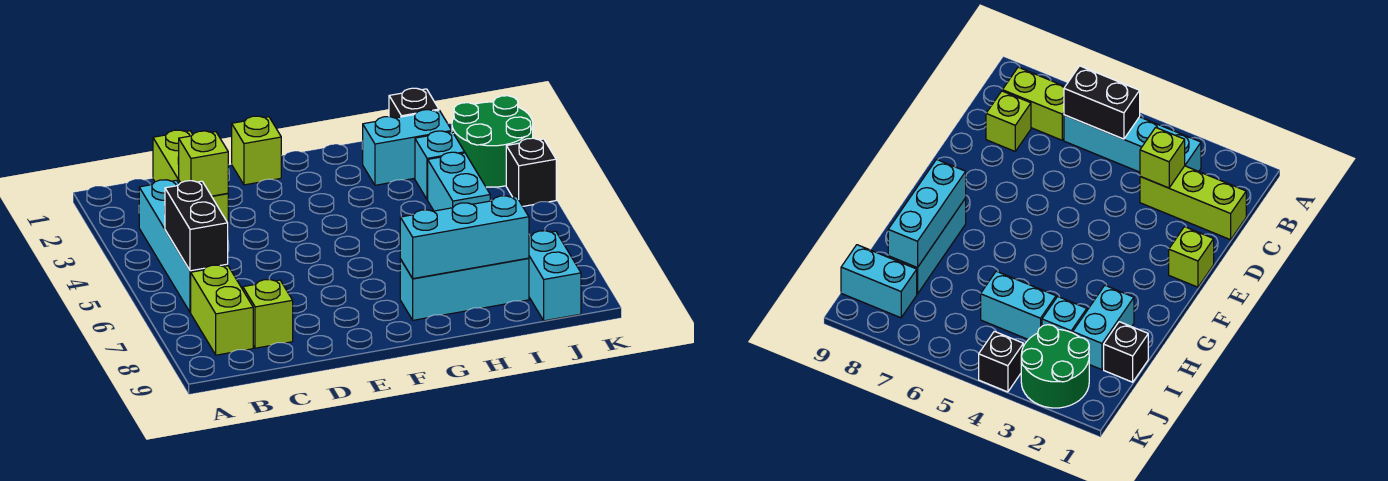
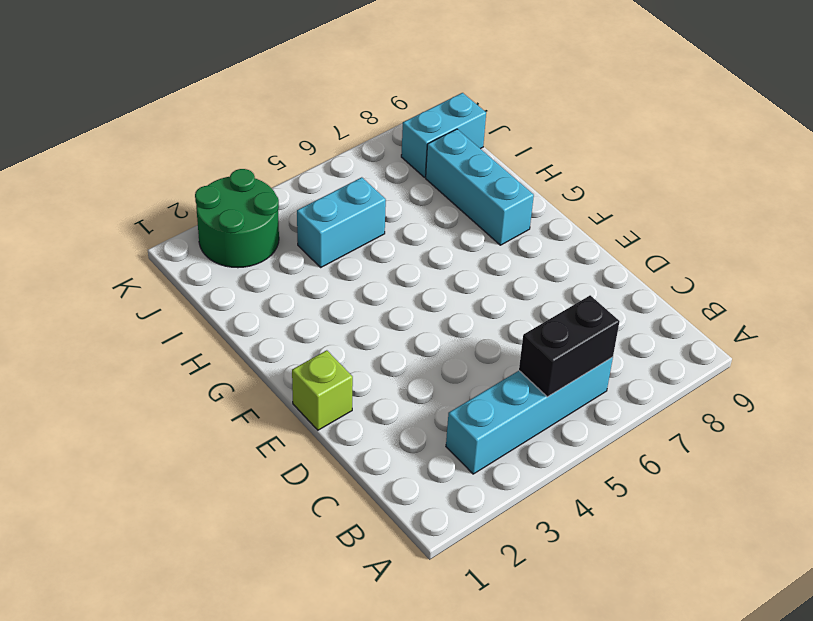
none -> lime brick B7:B8 level 1
none -> lime brick C1:C3 level 1
none -> lime brick C8 level 1

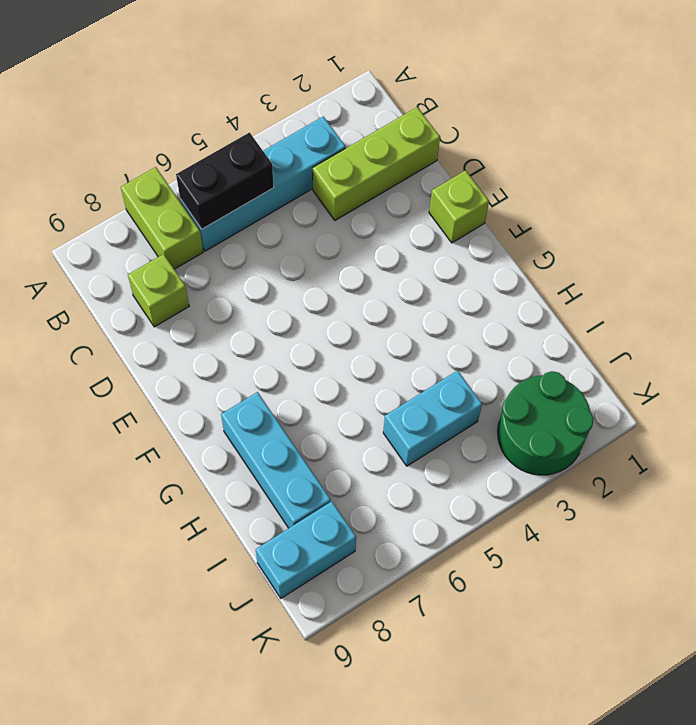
lime brick A7:B7 level 1 -> lime brick B7:B8 level 1
none -> cyan brick H2:I2 level 1
none -> black brick I1 level 1
none -> cyan brick I3 level 1

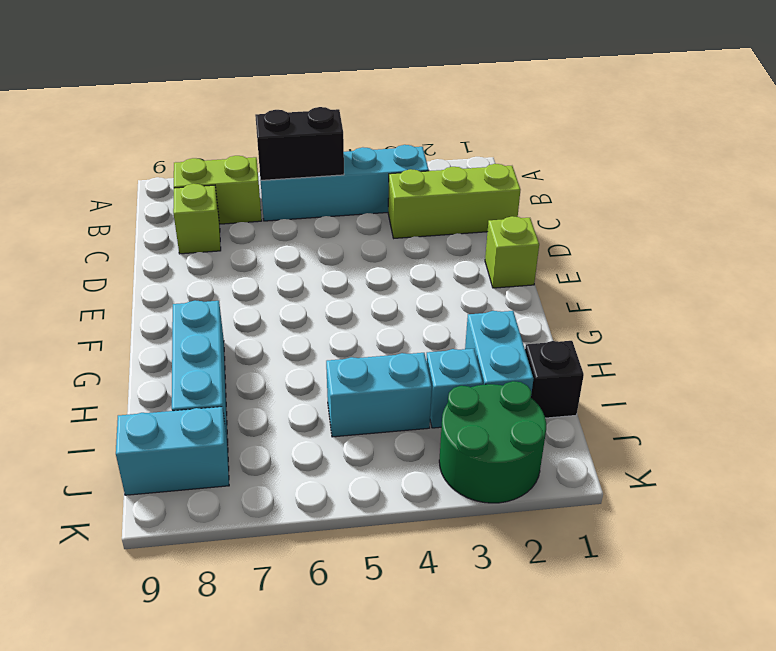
none -> black brick K4 level 1
none -> lime brick C3 level 2
none -> cyan brick G8:I8 level 2

